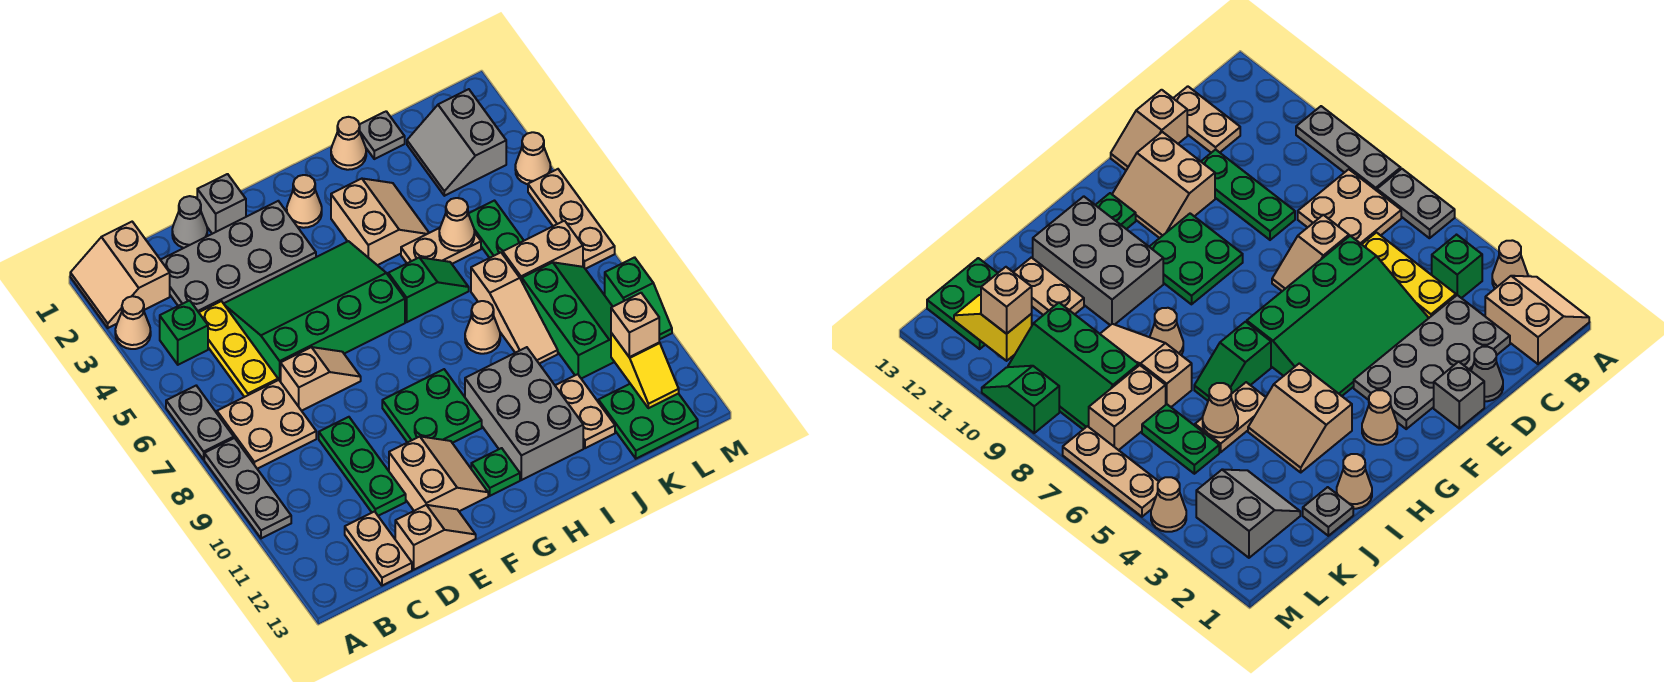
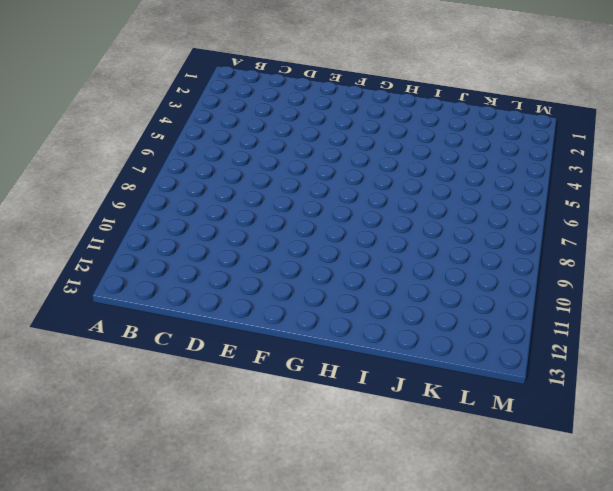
none -> tan slope A1:B2 level 1 top B
none -> tan cone A3 level 1
none -> grey plate A6:A7 level 1
none -> grey plate A8:A10 level 1

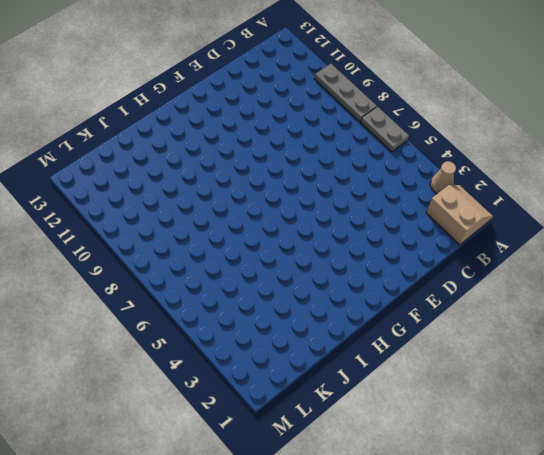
none -> green brick B4 level 1
none -> tan plate B7:C8 level 1
none -> grey plate C2:F3 level 1
none -> yellow plate C4:C6 level 1

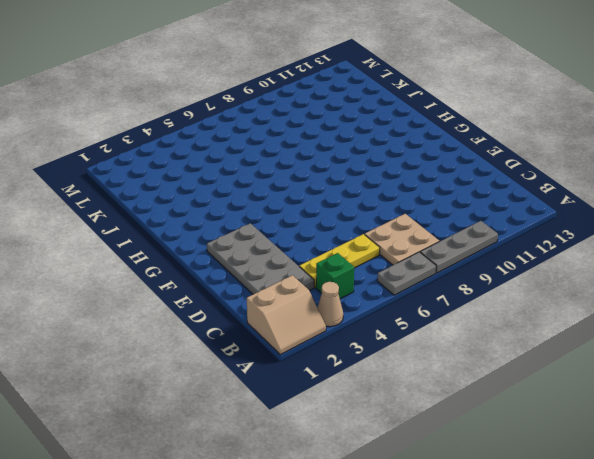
none -> tan plate C12:C13 level 1
none -> grey cone D1 level 1
none -> green slope D4:G6 level 1 top 6
none -> tan slope D7:E7 level 1 top D

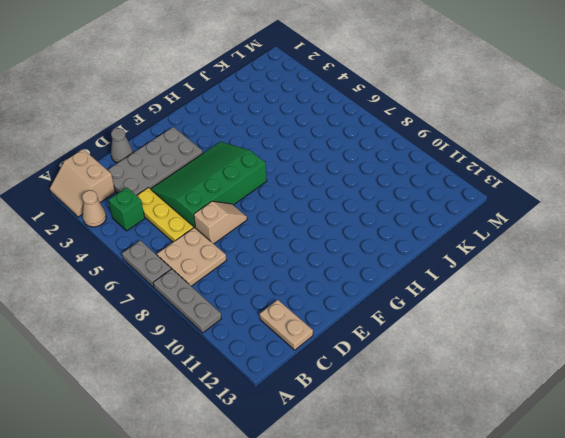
none -> green plate D9:D11 level 1
none -> tan slope D13:E13 level 1 top D
none -> grey brick E1 level 1
none -> tan slope E11:F12 level 1 top E

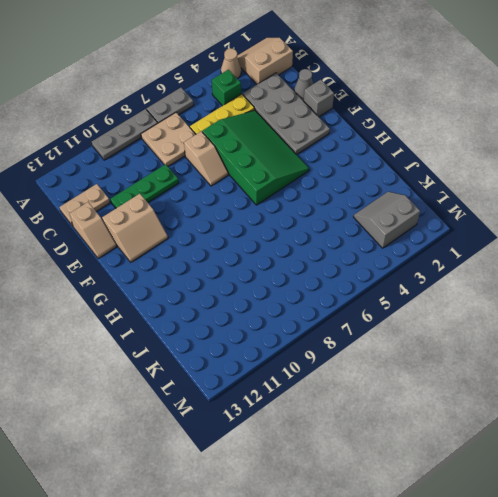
none -> green plate F9:G10 level 1
none -> tan cone G2 level 1
none -> green plate G12 level 1
none -> tan slope H3:I4 level 1 top H

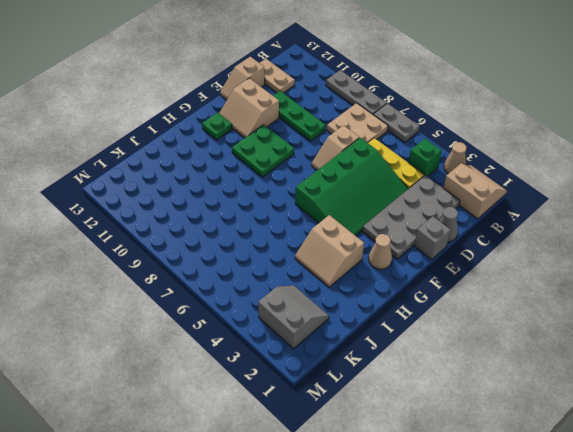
none -> green slope H6:I6 level 1 top H
none -> grey brick H10:I12 level 1
none -> tan cone I1 level 1
none -> tan plate I5:J5 level 1

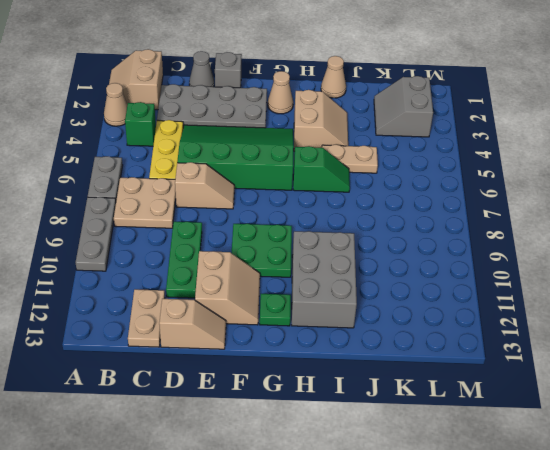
none -> tan cone I8 level 1
none -> grey plate J1 level 1
none -> tan slope J7:J9 level 1 top 7
none -> tan plate J11:J12 level 1

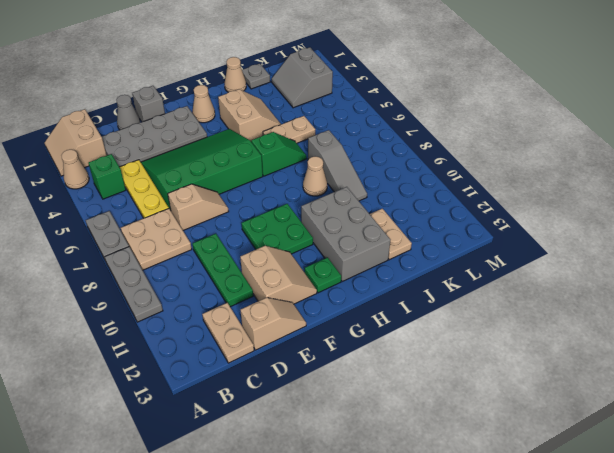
grey slope J7:J9 level 1 top 7 -> tan slope J7:J9 level 1 top 7
none -> green plate K5:K6 level 1
none -> tan brick K7:L7 level 1
none -> green slope K8:L10 level 1 top K
none -> green plate K12:L13 level 1

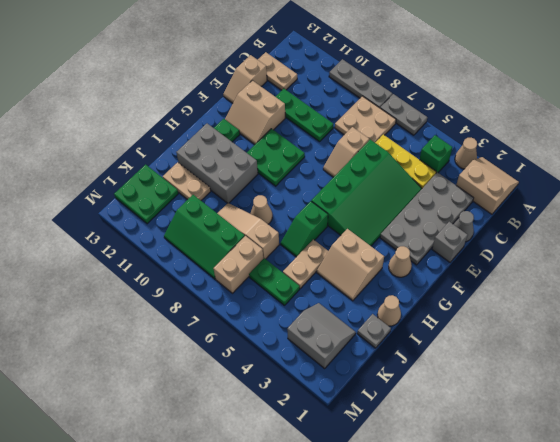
none -> tan cone M4 level 1
none -> tan plate M5:M7 level 1
none -> green slope M9:M10 level 1 top 9
none -> tan cone J5 level 2

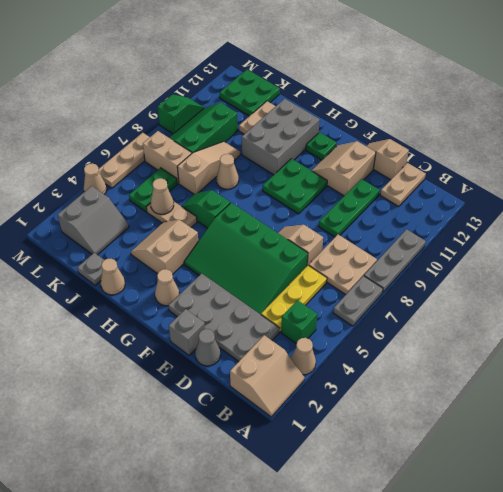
none -> yellow slope L11:L12 level 2 top 11
none -> tan brick L11 level 3

